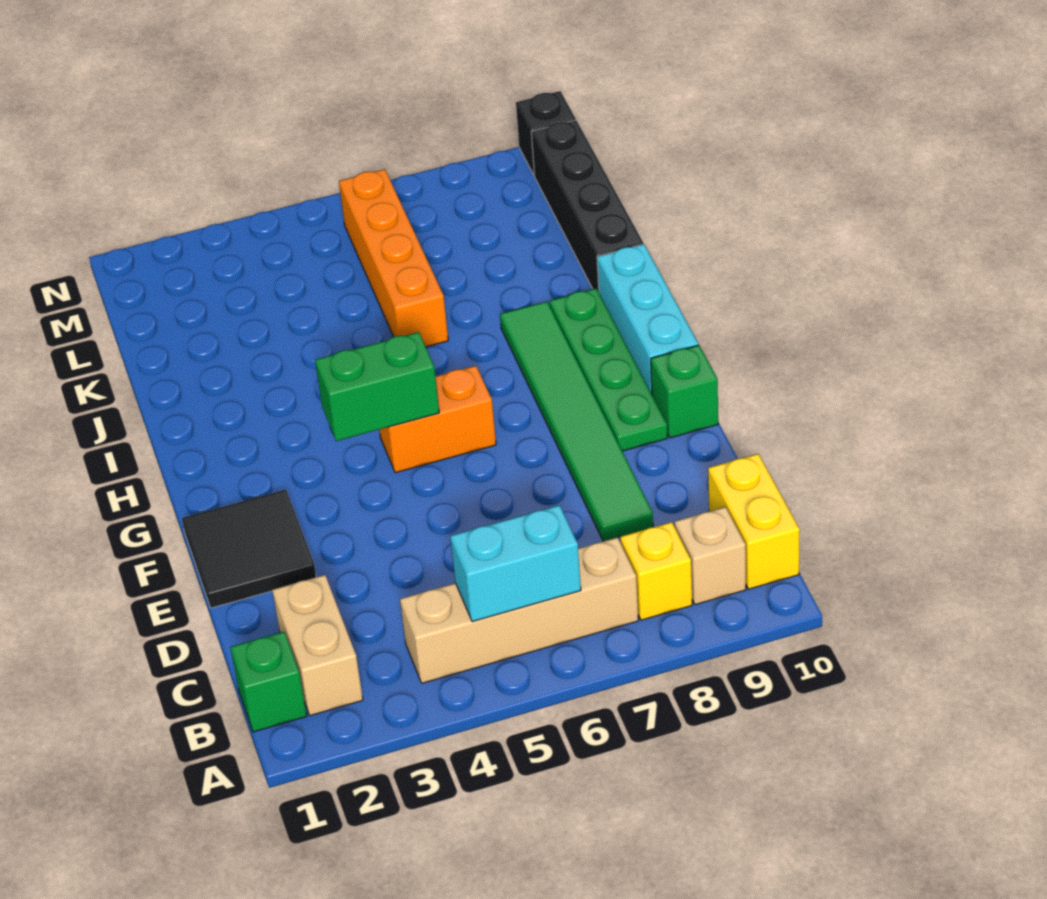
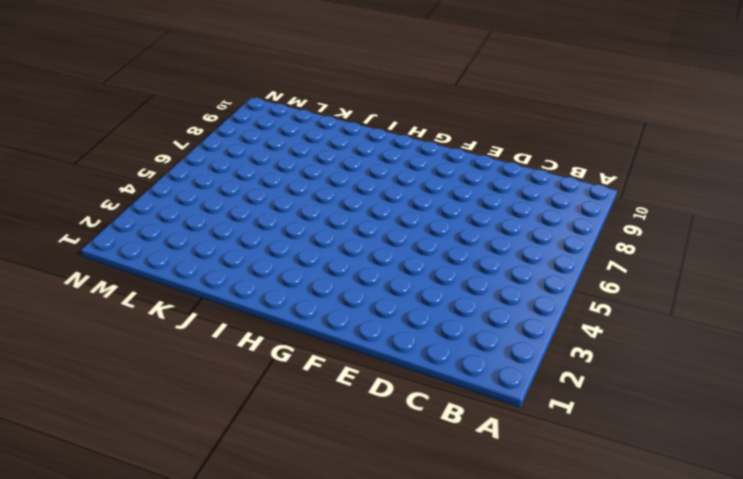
none -> green brick B1 level 1
none -> tan brick B2:C2 level 1
none -> tan brick B4:B7 level 1

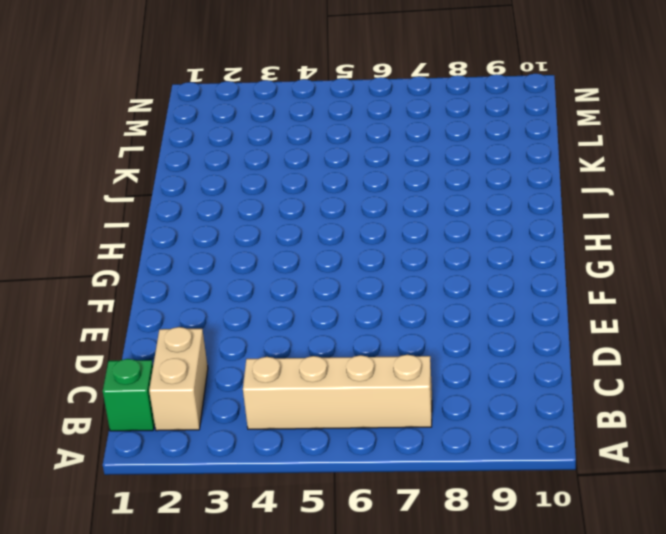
none -> yellow brick B8 level 1
none -> tan brick B9 level 1
none -> yellow brick B10:C10 level 1

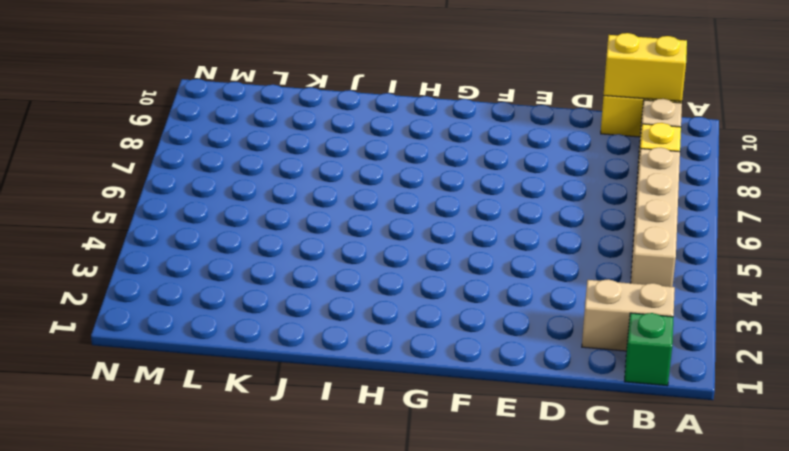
yellow brick B10:C10 level 2 -> none
none -> green tile D8:I8 level 1
none -> black tile E1:F2 level 1
none -> green plate F9:I9 level 1

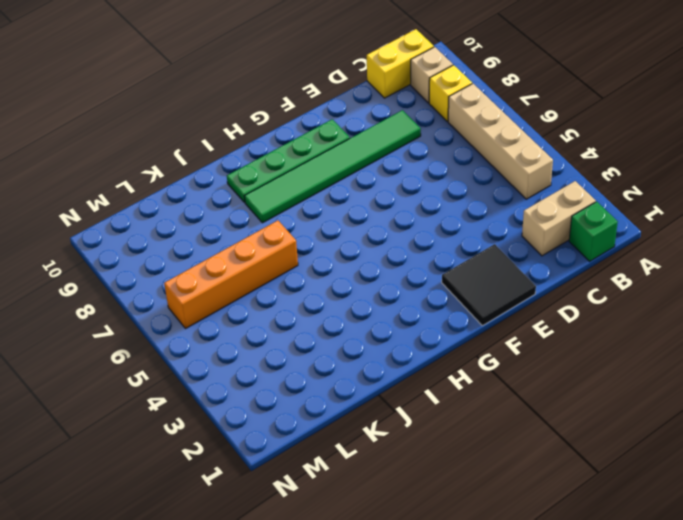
none -> green brick F10 level 1
none -> orange brick G5:G6 level 1
none -> cyan brick G10:I10 level 1

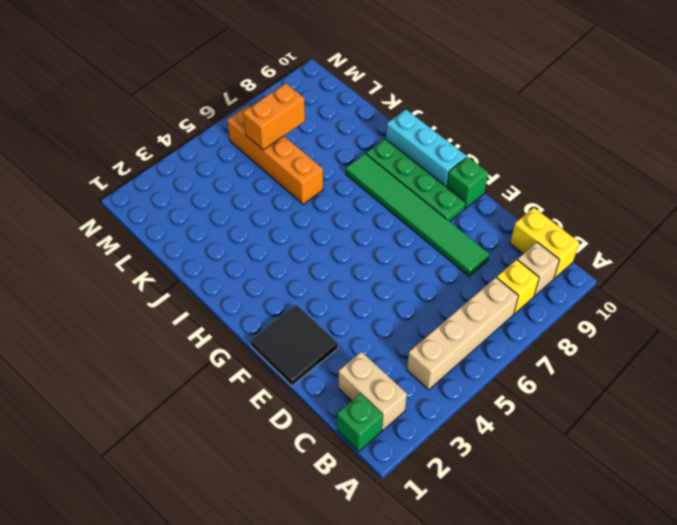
orange brick L6:L7 level 2 -> orange brick G5:G6 level 1
none -> black brick J10:M10 level 1
none -> black brick N10 level 1
none -> cyan brick B5:B6 level 2

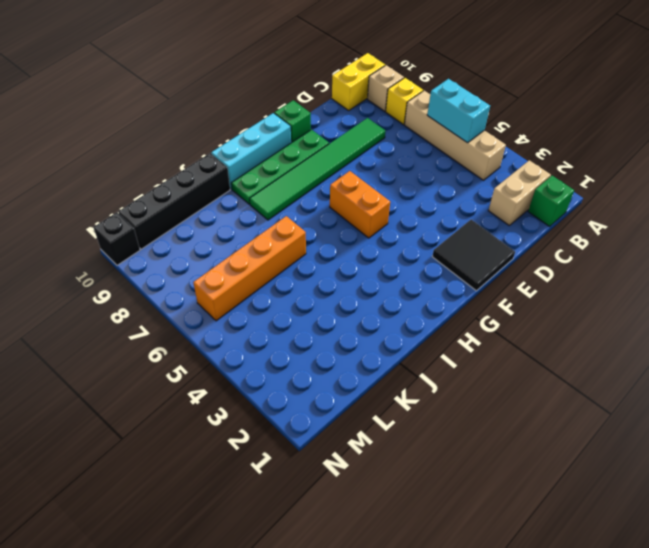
none -> green brick G4:G5 level 2

